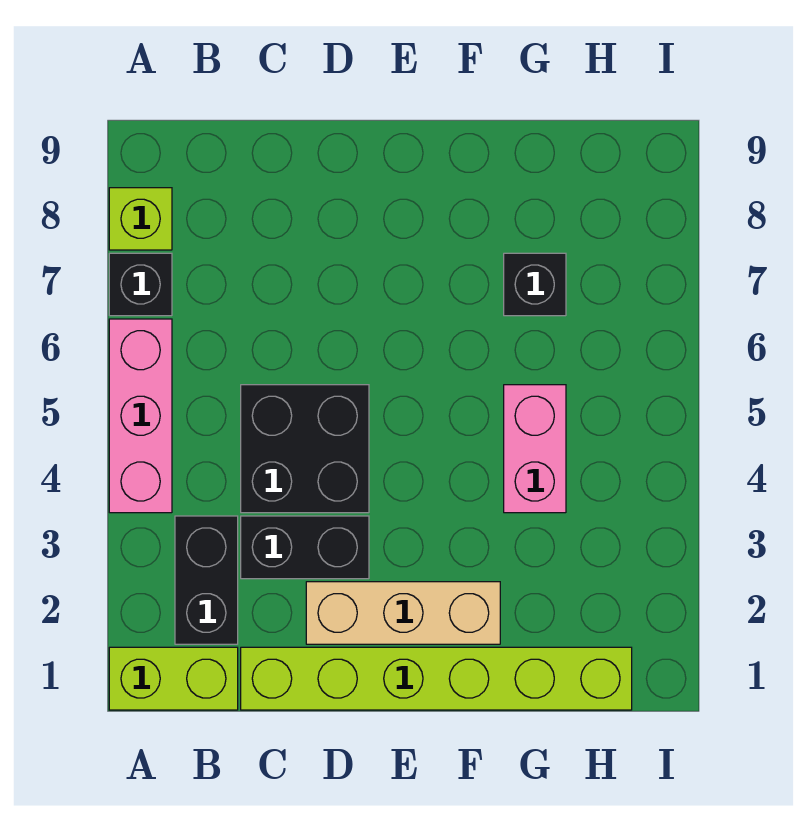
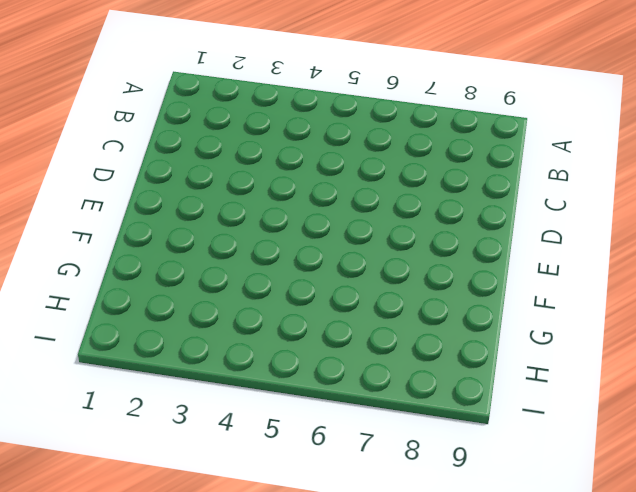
none -> lime brick A1:B1 level 1
none -> pink brick A4:A6 level 1

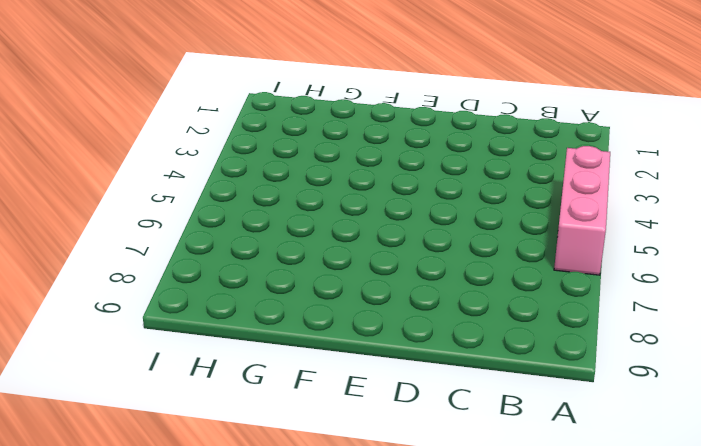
none -> lime brick A1:B1 level 1
none -> black brick A7 level 1

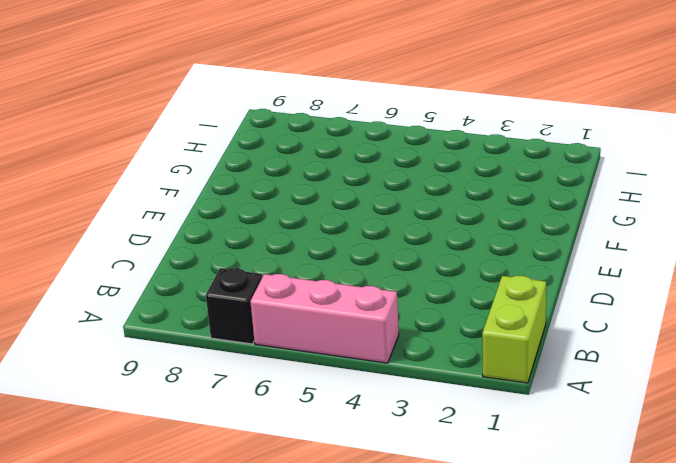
none -> lime brick A8 level 1
none -> black brick B2:B3 level 1

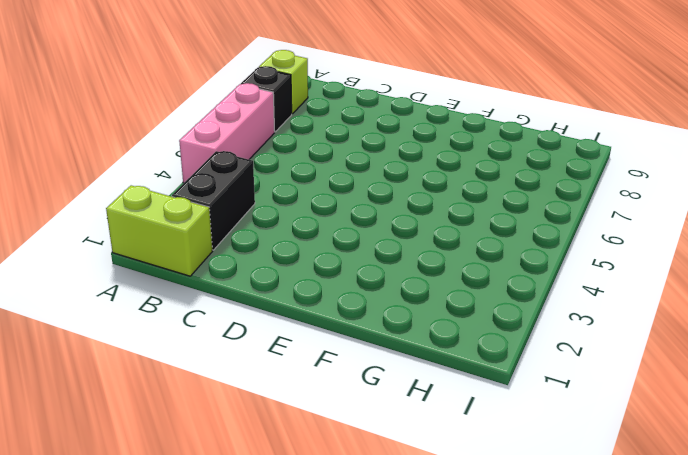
none -> lime brick C1:H1 level 1
none -> black brick C3:D3 level 1

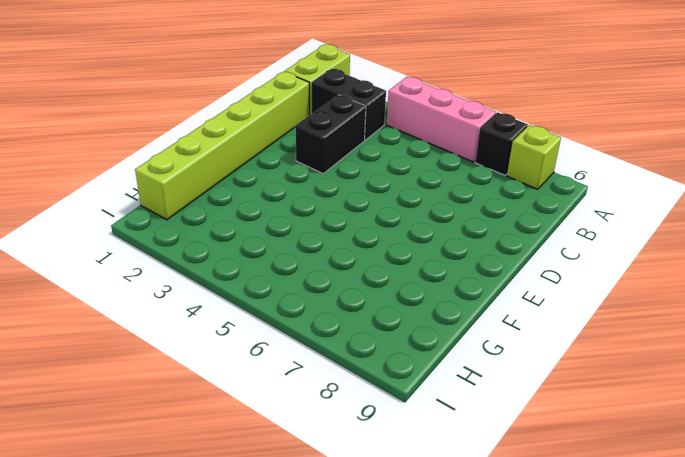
none -> black brick C4:D5 level 1
none -> tan brick D2:F2 level 1

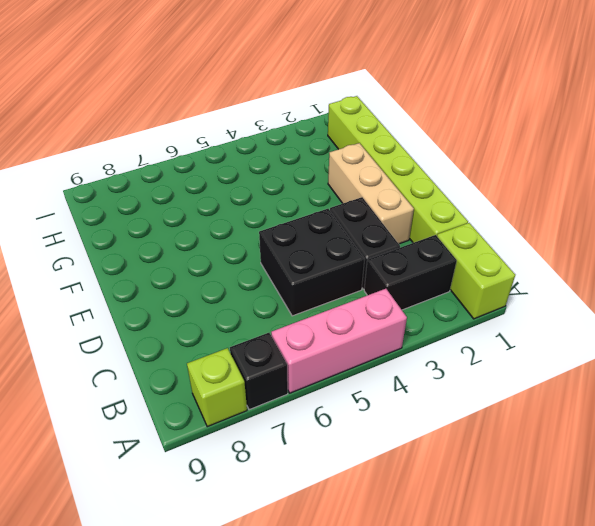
none -> pink brick G4:G5 level 1
none -> black brick G7 level 1

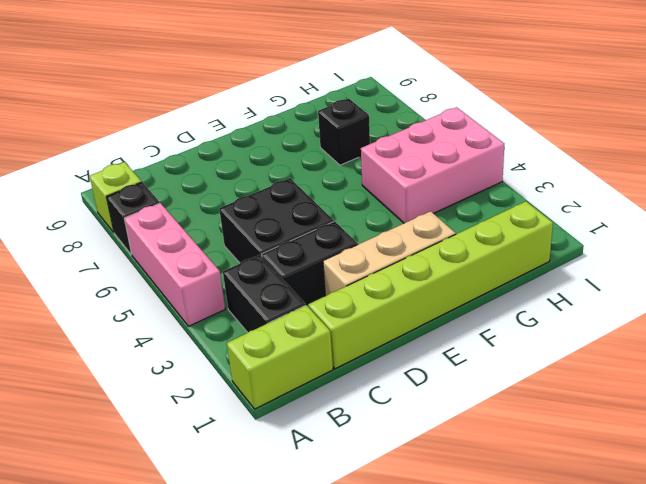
pink brick G4:I5 level 1 -> pink brick G4:G5 level 1

